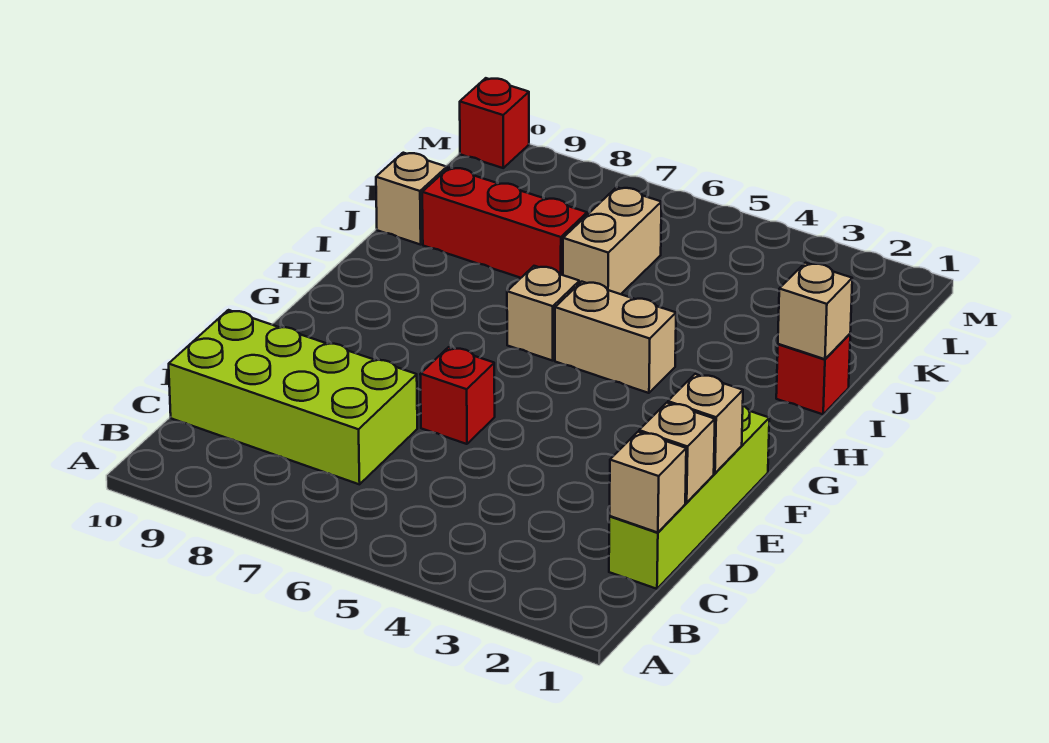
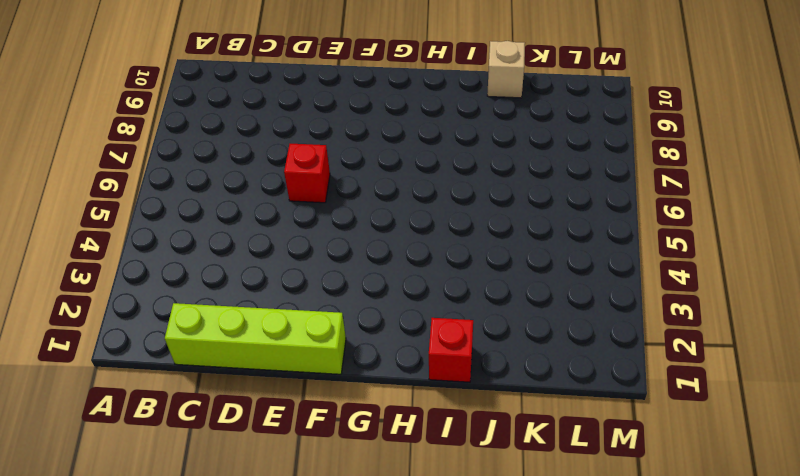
none -> lime brick C7:D10 level 1
none -> tan brick H4:H5 level 1
none -> tan brick H6 level 1

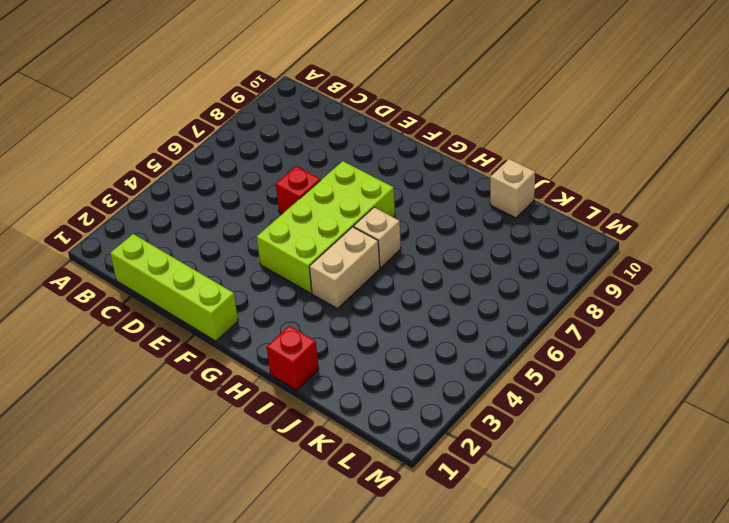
lime brick F4:G7 level 1 -> lime brick C7:D10 level 1
none -> tan brick J6:K6 level 1
none -> red brick J7:J9 level 1
none -> red brick M10 level 1

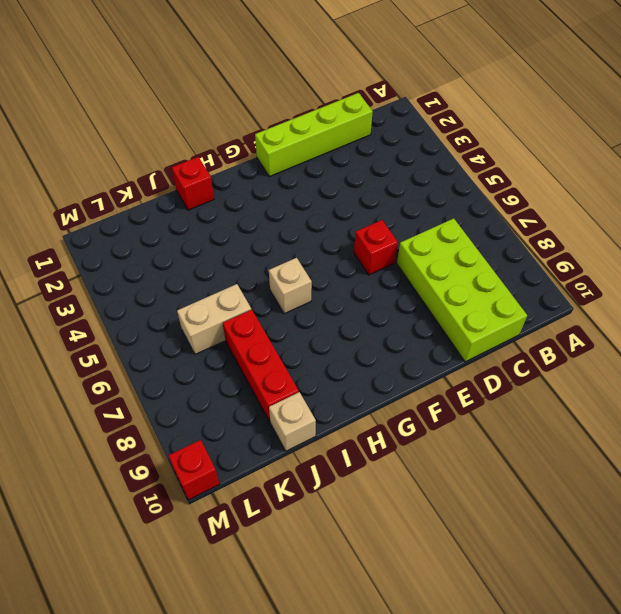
none -> tan brick H4:H5 level 1
none -> tan brick C1 level 2
none -> tan brick D1 level 2

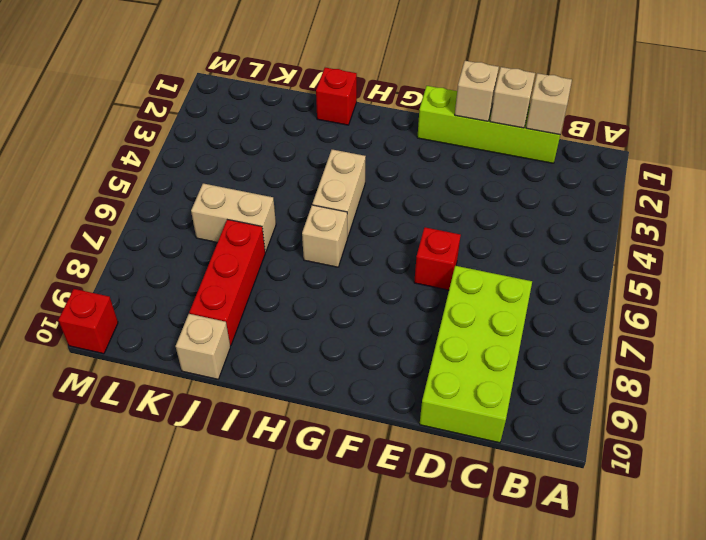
none -> tan brick I1 level 2

